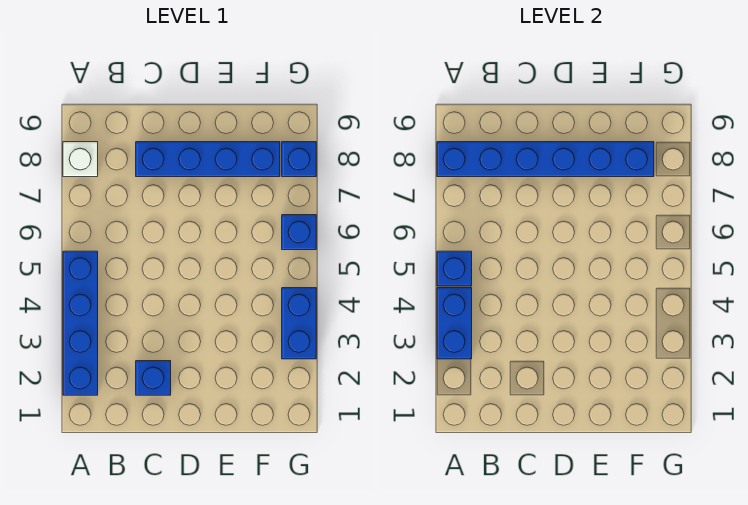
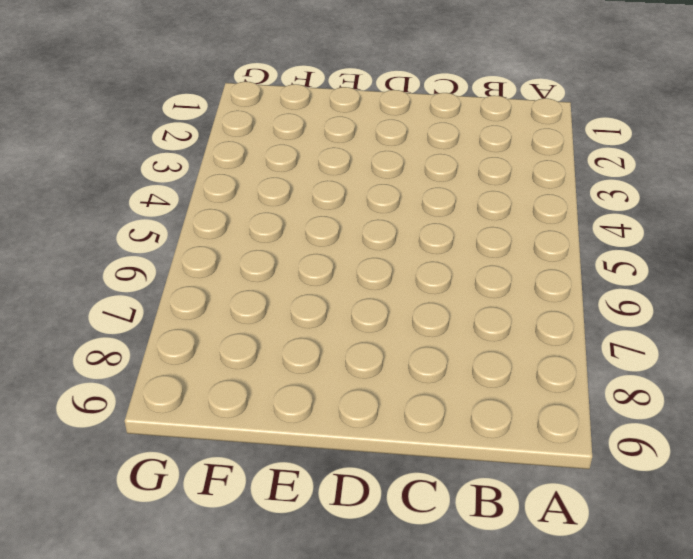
none -> blue brick A2:A5 level 1
none -> white brick A8 level 1

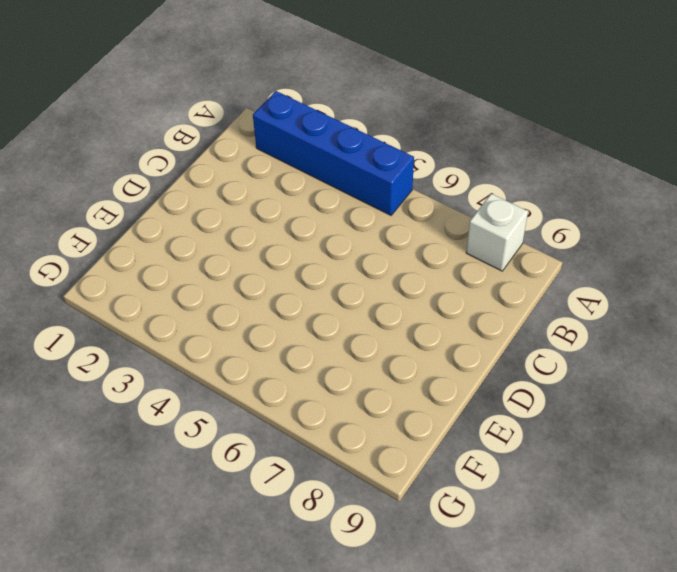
none -> blue brick C2 level 1
none -> blue brick C8:F8 level 1

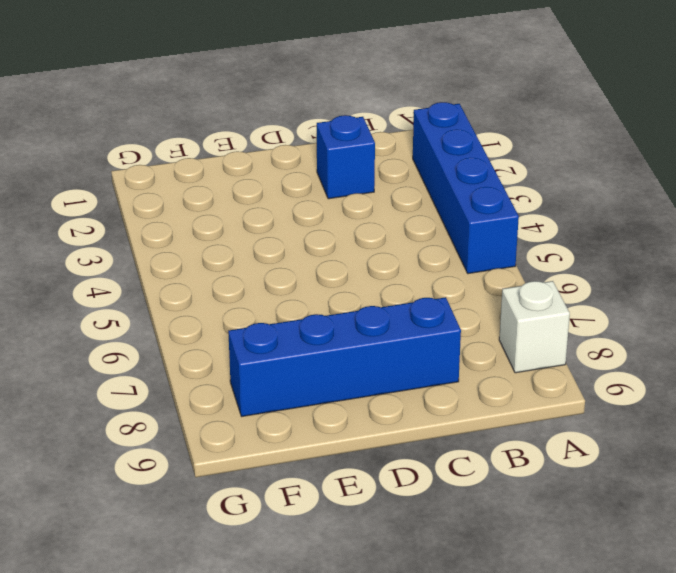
none -> blue brick G3:G4 level 1
none -> blue brick G6 level 1

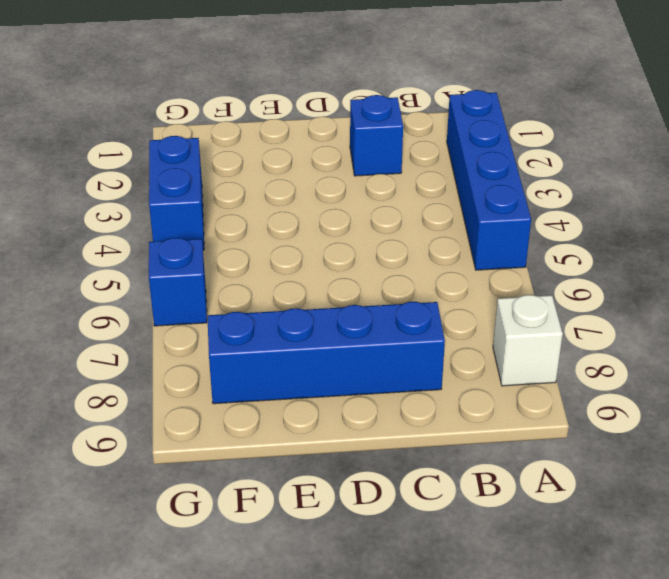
none -> blue brick G8 level 1
none -> blue brick A3:A4 level 2

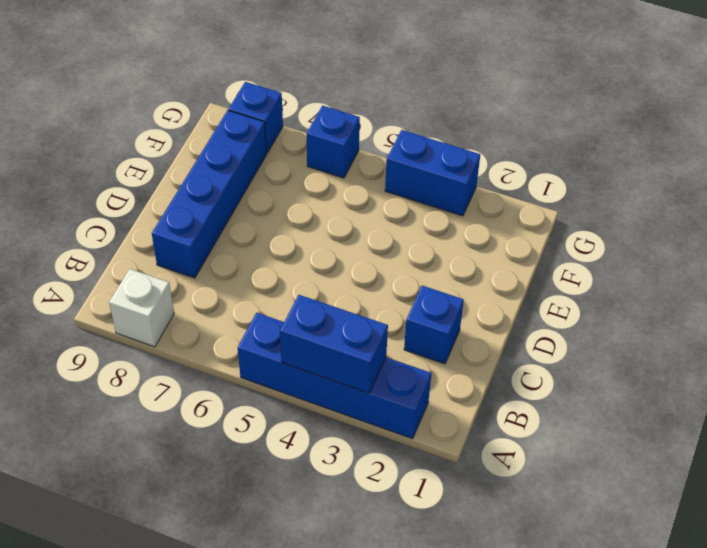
none -> blue brick A5 level 2
none -> blue brick A8:F8 level 2

